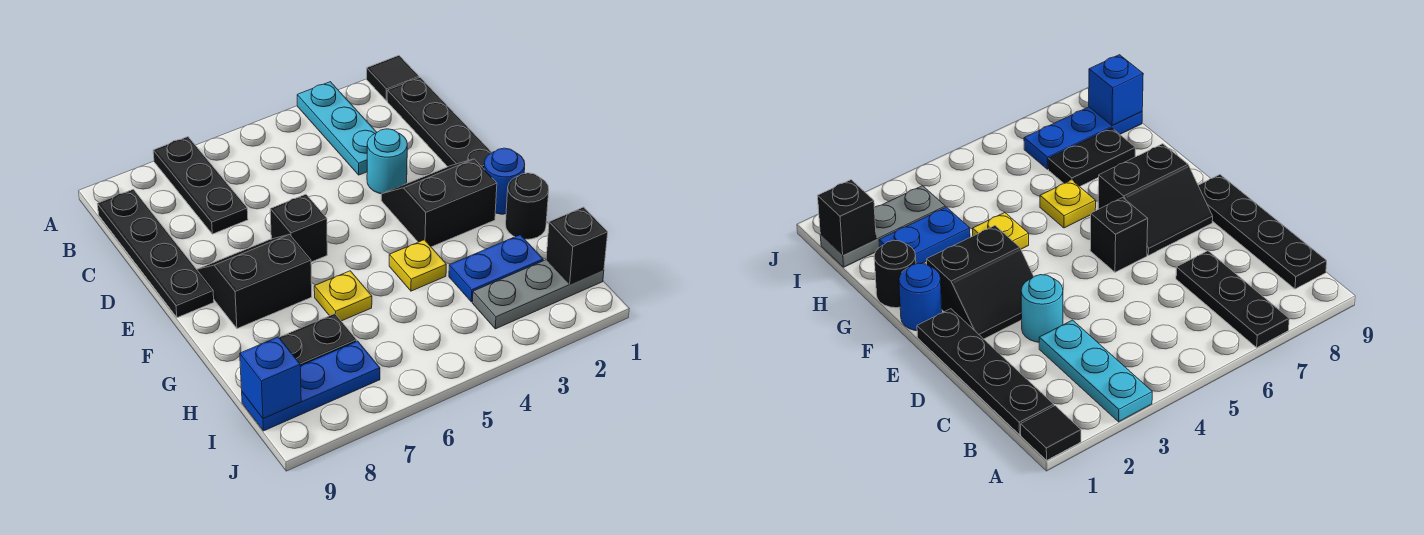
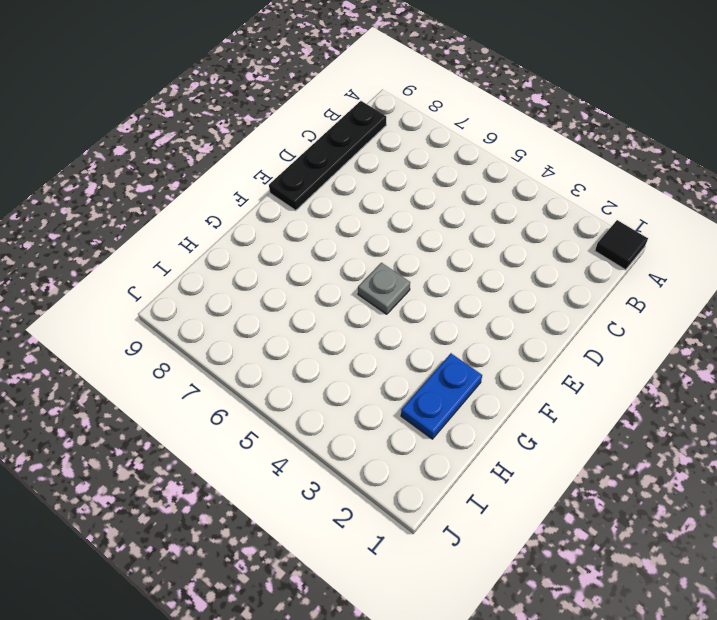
grey plate F5 level 1 -> none
blue plate G2:H2 level 1 -> blue plate H2:H3 level 1
none -> cyan plate A3:C3 level 1
none -> black plate A7:C7 level 1
none -> black plate B1:E1 level 1

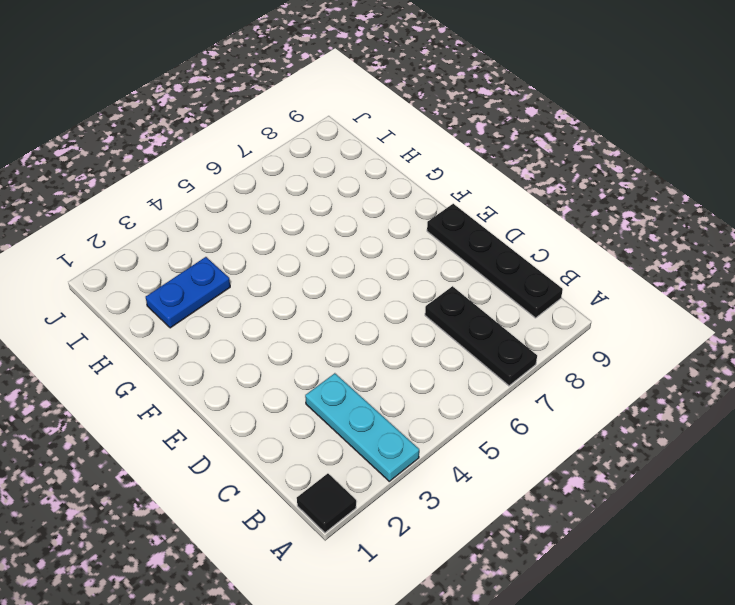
none -> black plate B1:E1 level 1
none -> cyan round brick D3 level 1
none -> black slope E2:F3 level 1 top F

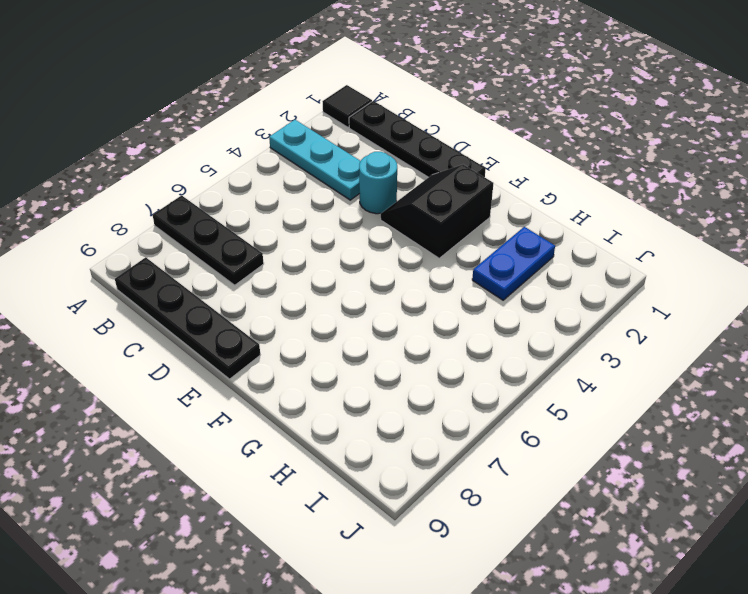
none -> black brick E6 level 1
none -> black slope E7:F8 level 1 top F
none -> blue round brick F1 level 1

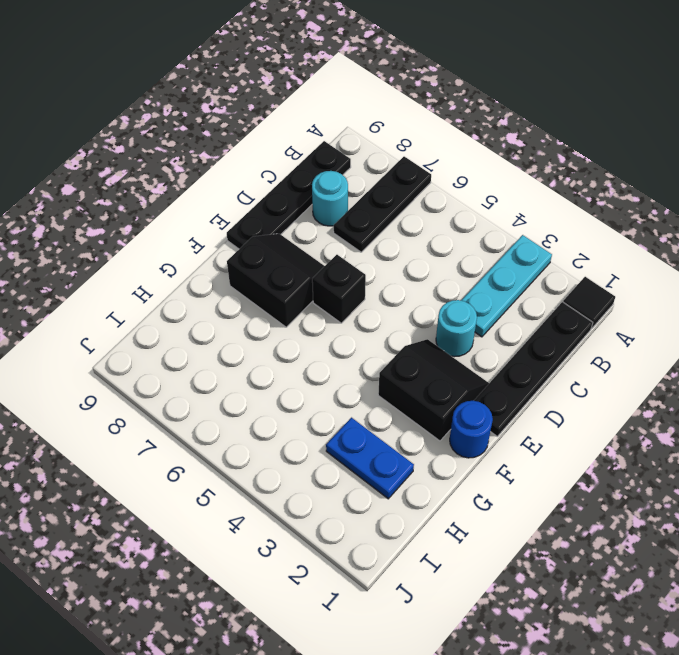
cyan round brick C8 level 1 -> none
none -> black round brick G1 level 1
none -> yellow plate G4 level 1
none -> yellow plate G6 level 1

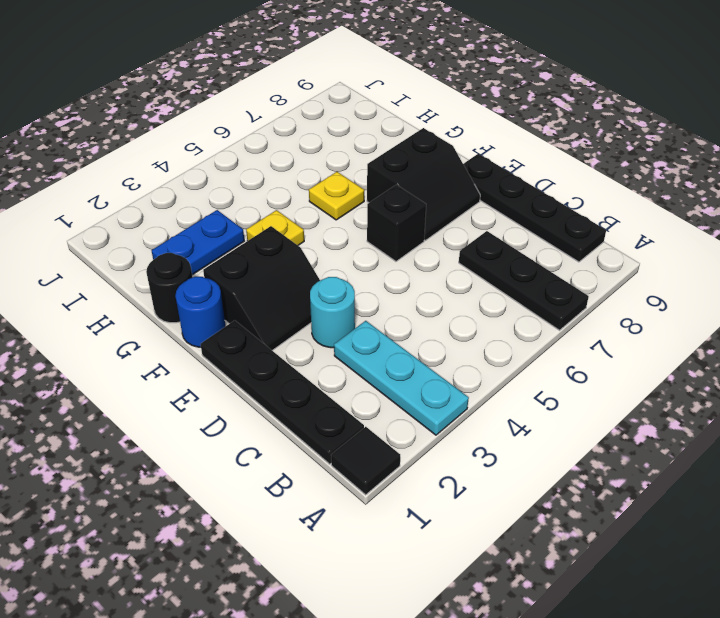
none -> black plate H7:H8 level 1
none -> grey plate I1:I3 level 1
none -> blue plate I7:I9 level 1

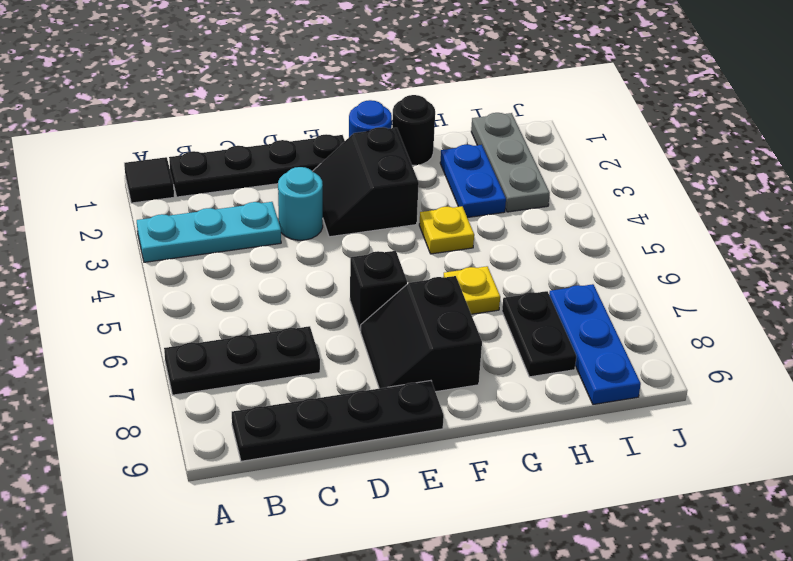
none -> black brick I1 level 2
none -> blue brick I9 level 2

